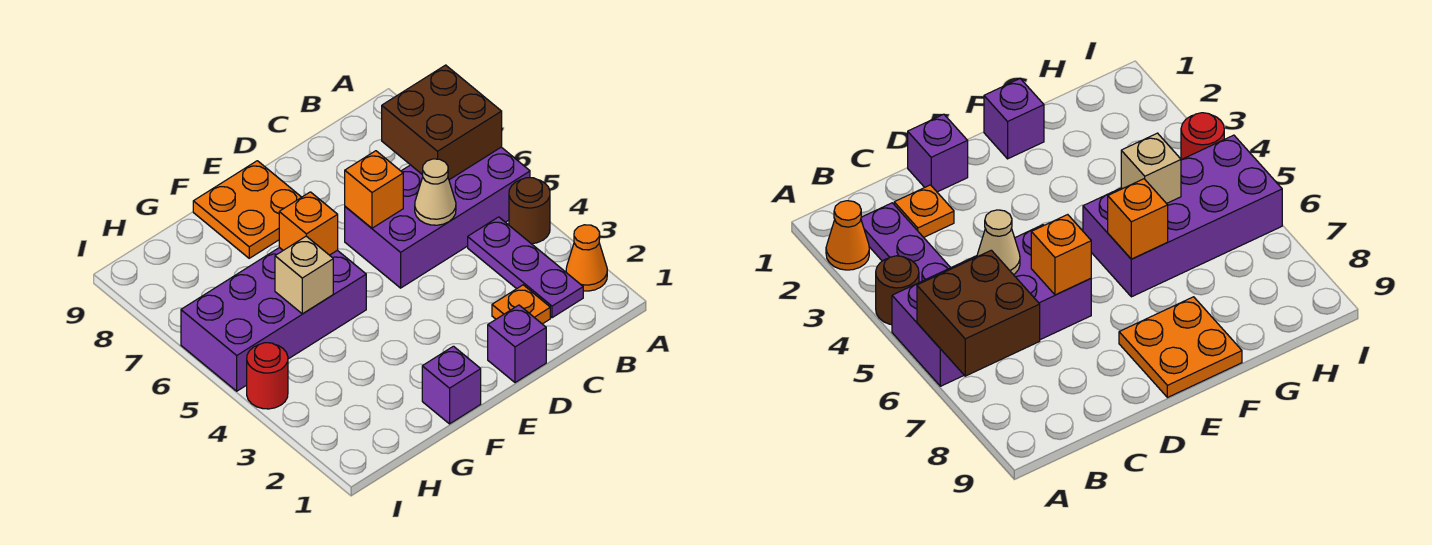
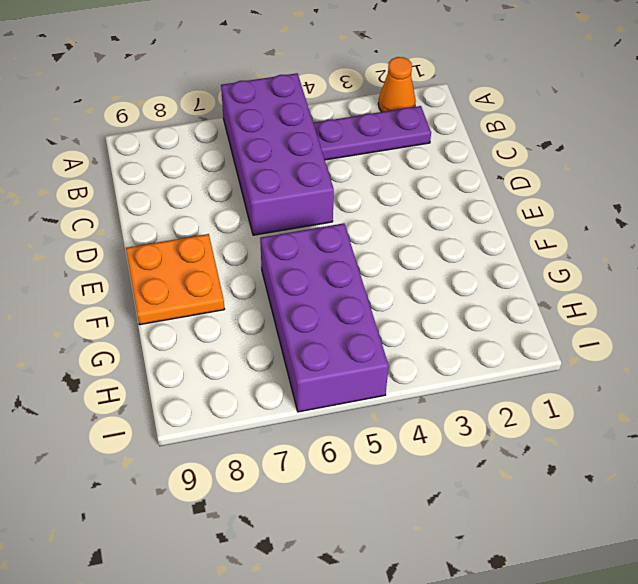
none -> brown round brick A4 level 1
none -> orange plate C2 level 1
none -> purple brick D1 level 1

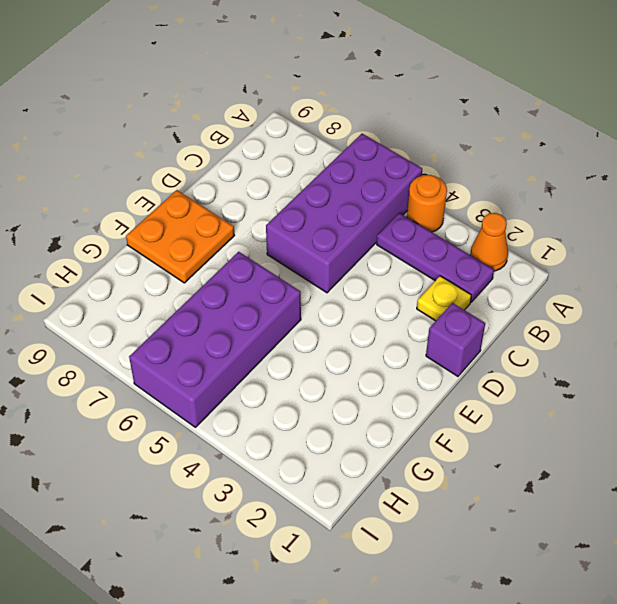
orange round brick A4 level 1 -> brown round brick A4 level 1
yellow plate C2 level 1 -> orange plate C2 level 1
none -> purple brick F1 level 1
none -> red round brick I4 level 1
none -> brown brick A6:B7 level 2

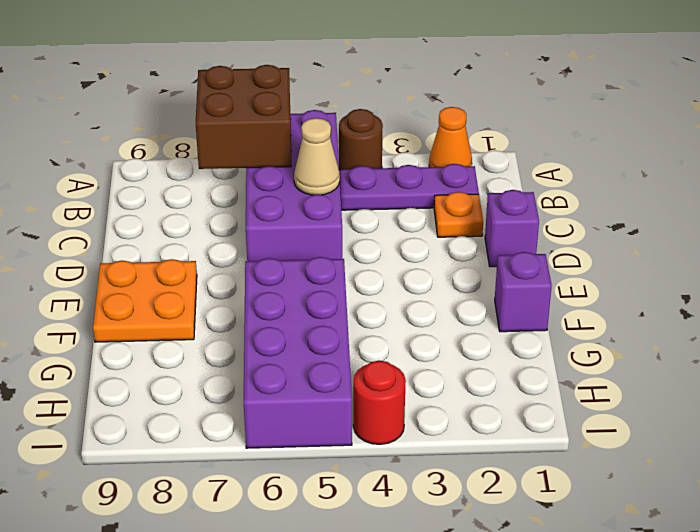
none -> orange brick D6 level 2
none -> orange brick F6 level 2
none -> tan brick G5 level 2

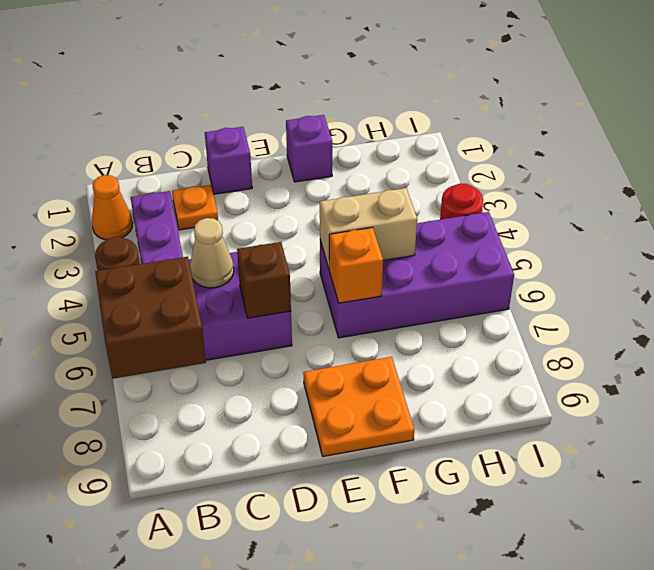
brown brick D6 level 2 -> orange brick D6 level 2
tan brick F5:G5 level 2 -> tan brick G5 level 2

